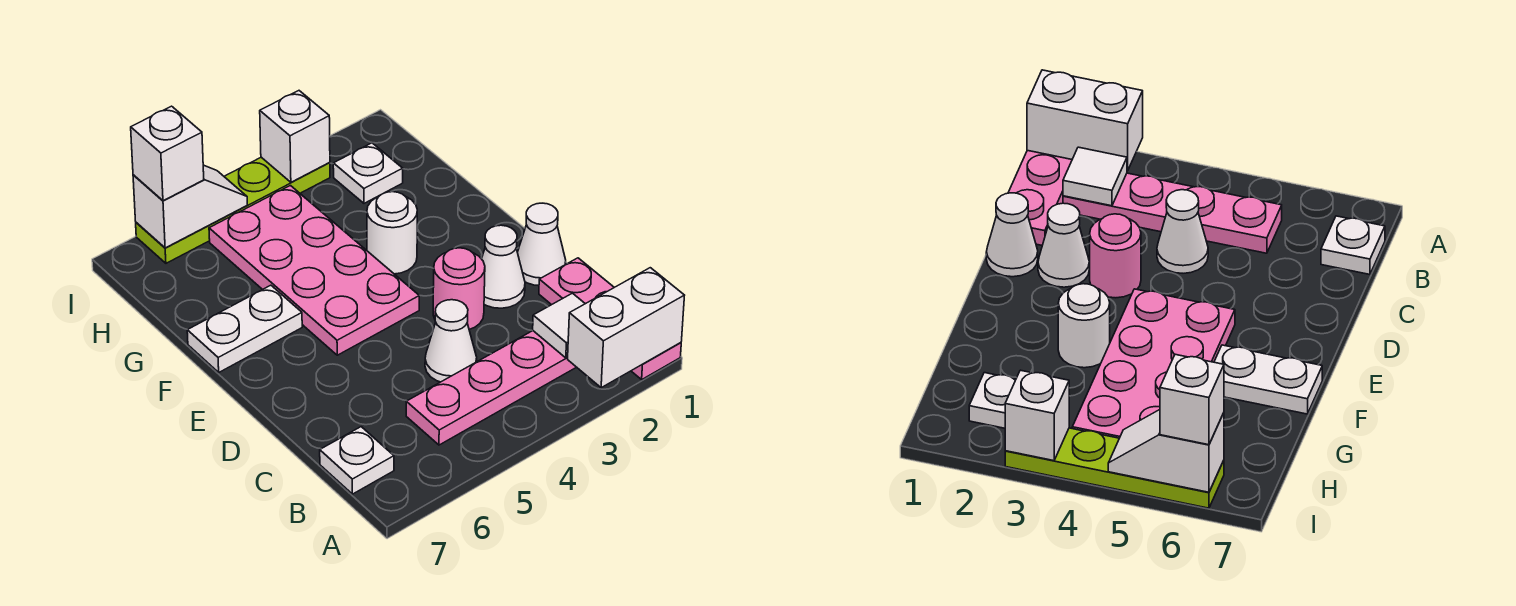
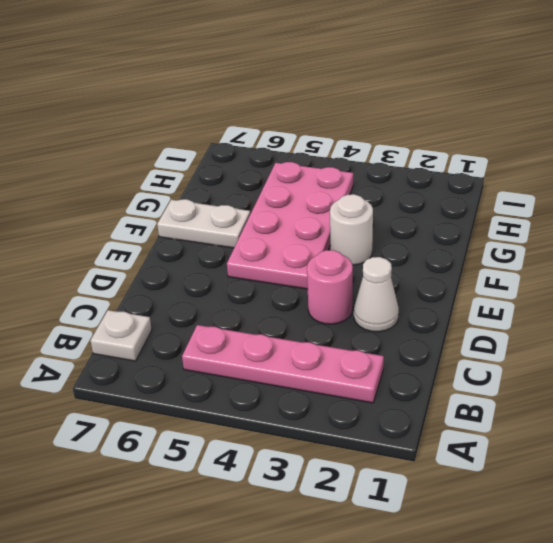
none -> pink plate A1:C1 level 1
none -> white cone C4 level 1
none -> white cone D1 level 1

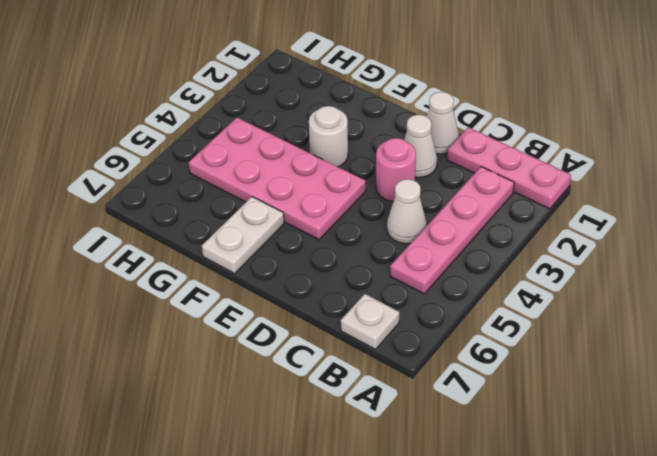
none -> white plate H2 level 1
none -> lime plate I3:I6 level 1
none -> white brick A1:A2 level 2

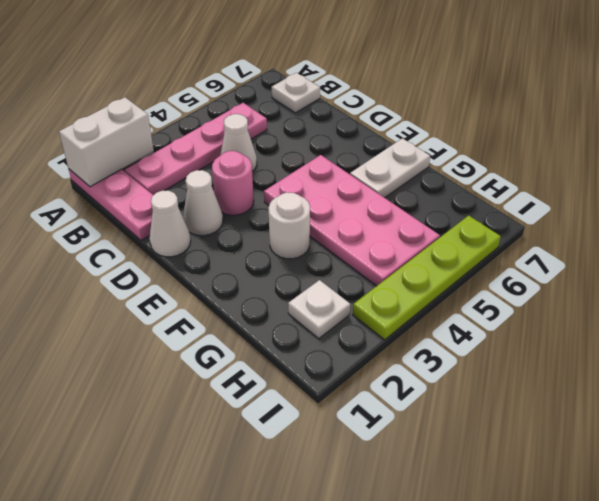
none -> white tile B2 level 2
none -> white brick I3 level 2
none -> white slope I5:I6 level 2 top 6

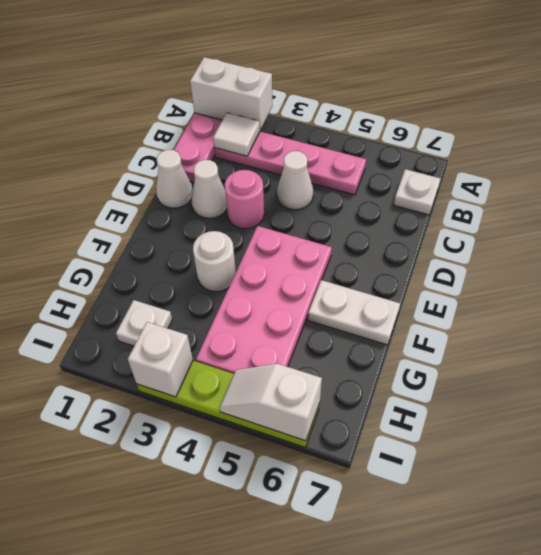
none -> white brick I6 level 3

